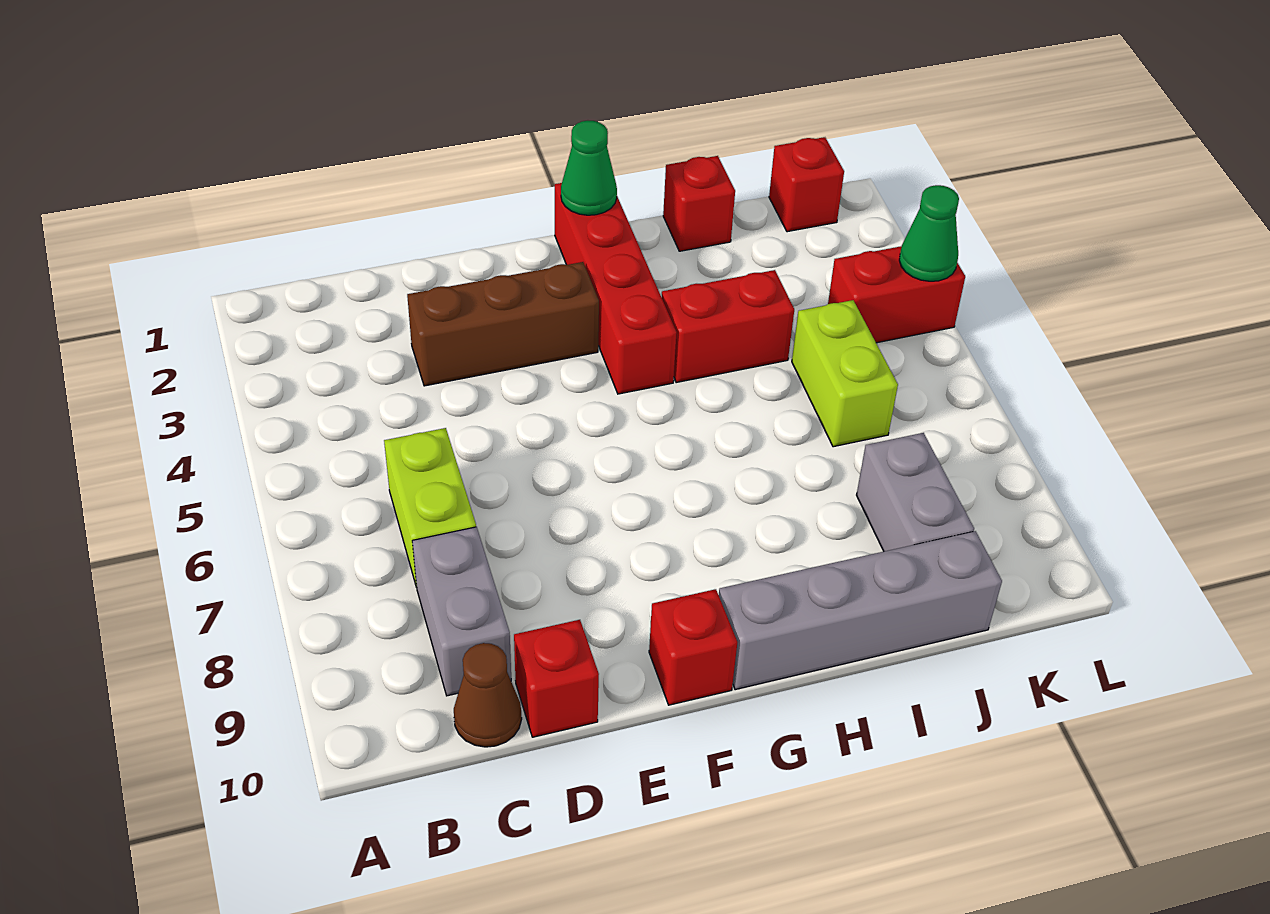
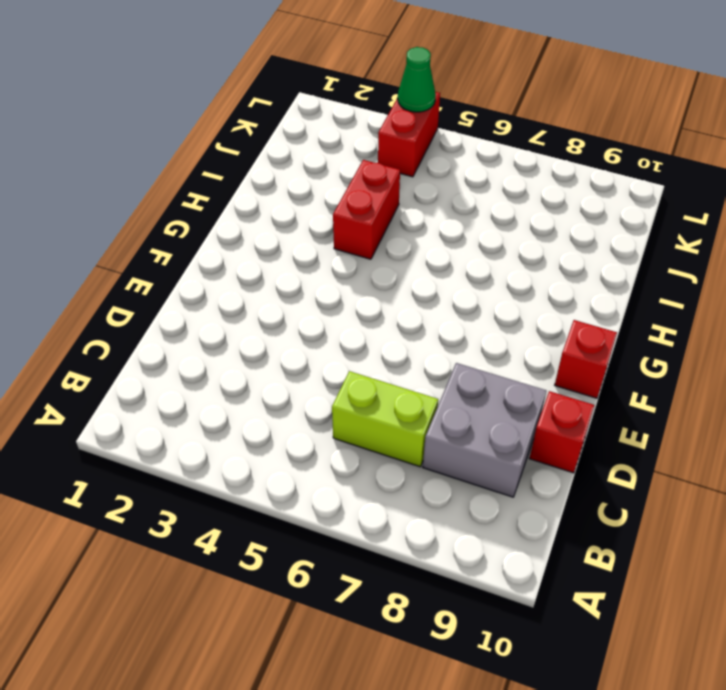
grey brick C8:D9 level 1 -> grey brick C8:C9 level 1
none -> brown cone C10 level 1
none -> brown brick D3:F3 level 1
none -> red brick G1:G4 level 1

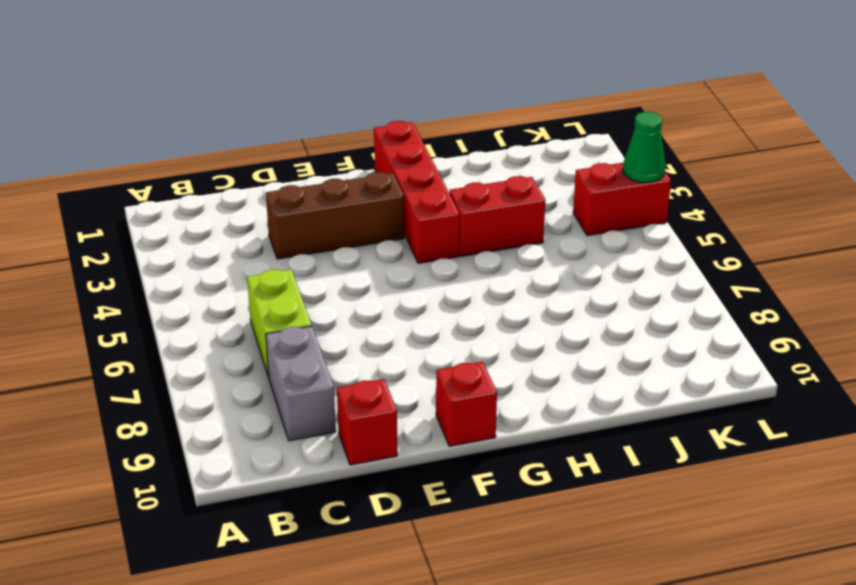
none -> brown cone C10 level 1
none -> grey brick G10:J10 level 1
none -> red brick I1 level 1

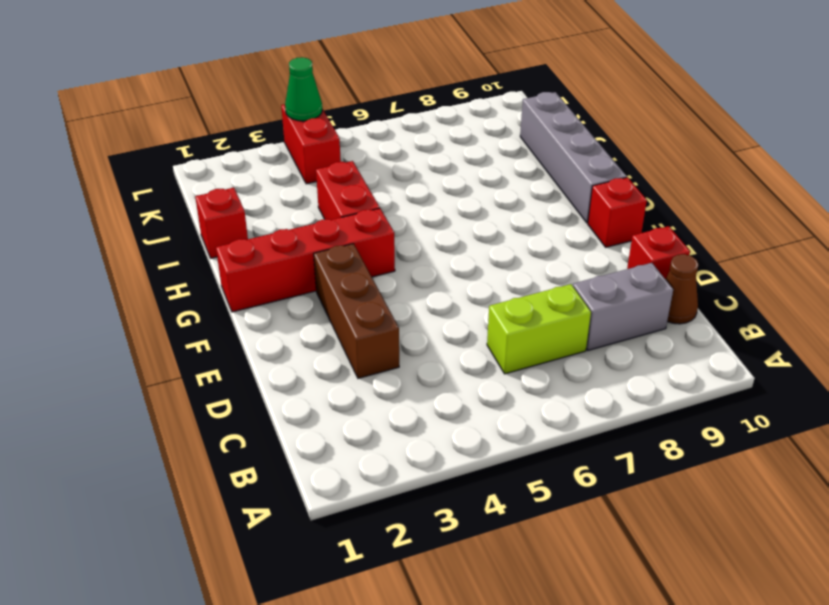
none -> lime brick J5:J6 level 1
none -> grey brick J8:J9 level 1
none -> red brick K1 level 1

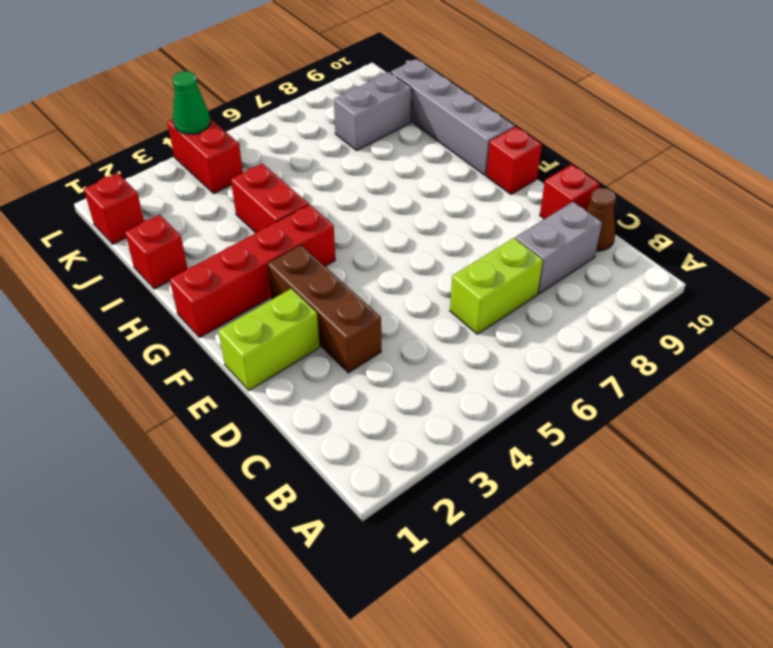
lime brick E1:E2 level 1 -> lime brick J5:J6 level 1
none -> green cone G1 level 2

